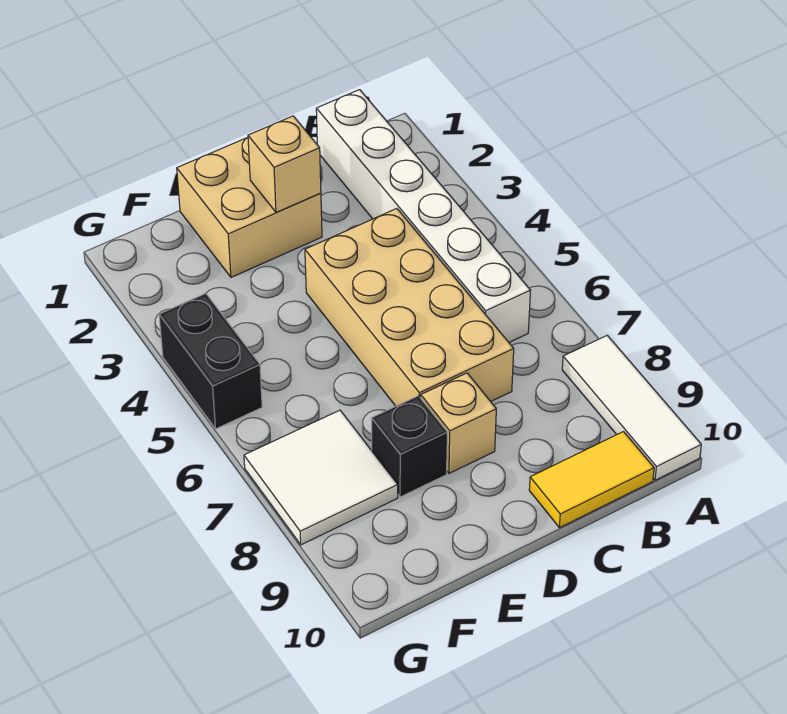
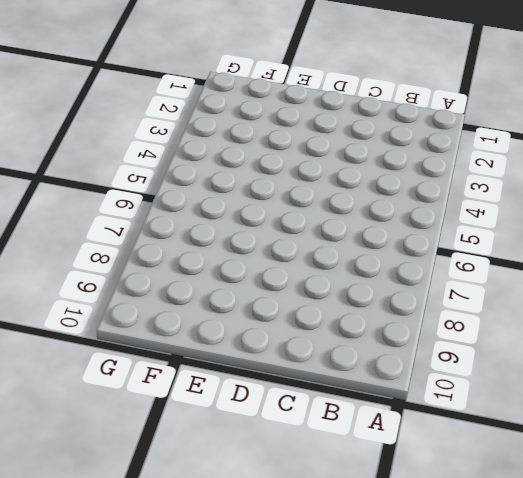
none -> white tile A8:A10 level 1
none -> white brick B1:B6 level 1

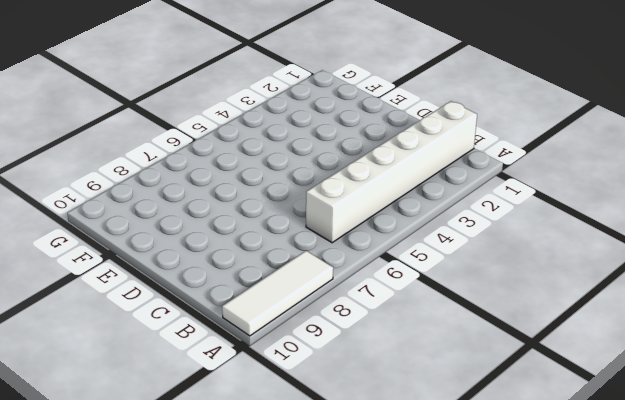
none -> yellow tile B10:C10 level 1
none -> tan brick C4:D7 level 1

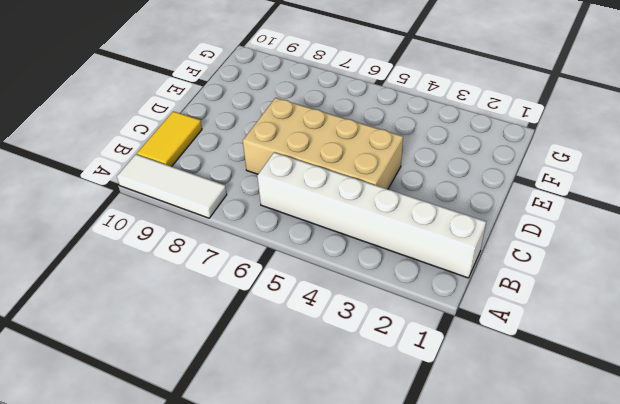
none -> tan brick D1:E2 level 1
none -> tan brick D8 level 1

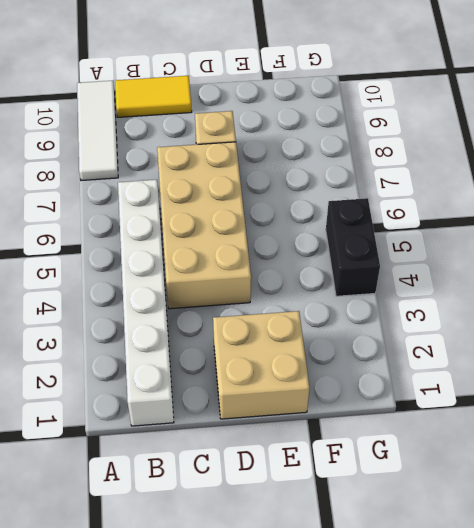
none -> black brick E8 level 1
none -> white tile F7:G8 level 1

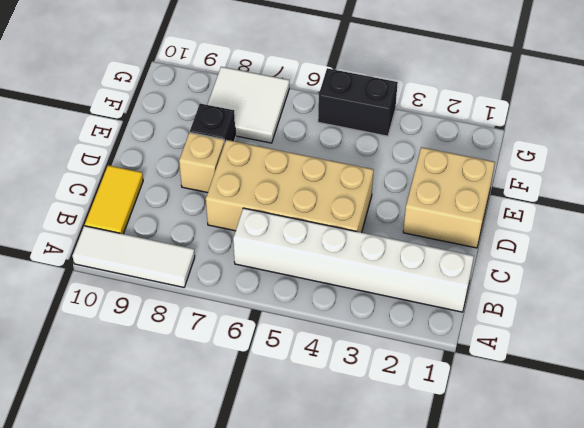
none -> tan brick D2 level 2

